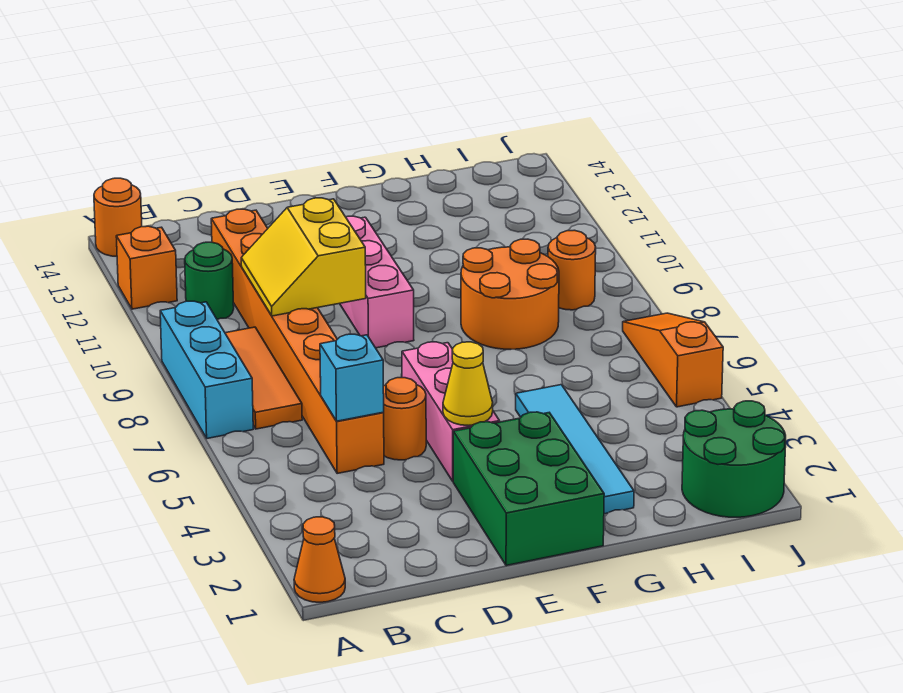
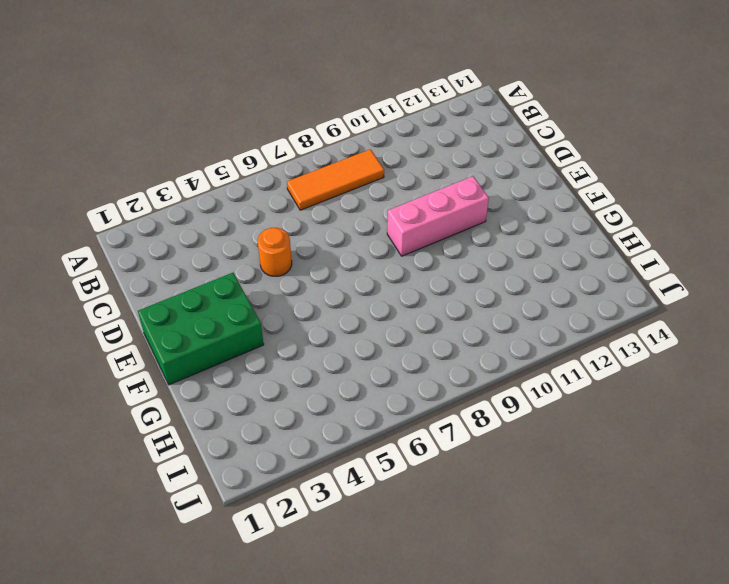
none -> orange cone A1 level 1
none -> cyan brick A7:A9 level 1
none -> orange brick A12 level 1

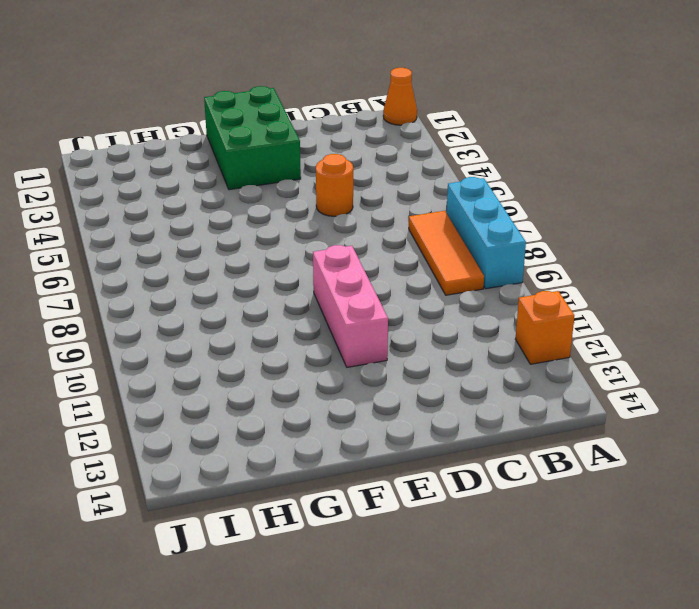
none -> orange round brick A14 level 1
none -> green round brick B11 level 1
none -> orange brick C5:C12 level 1

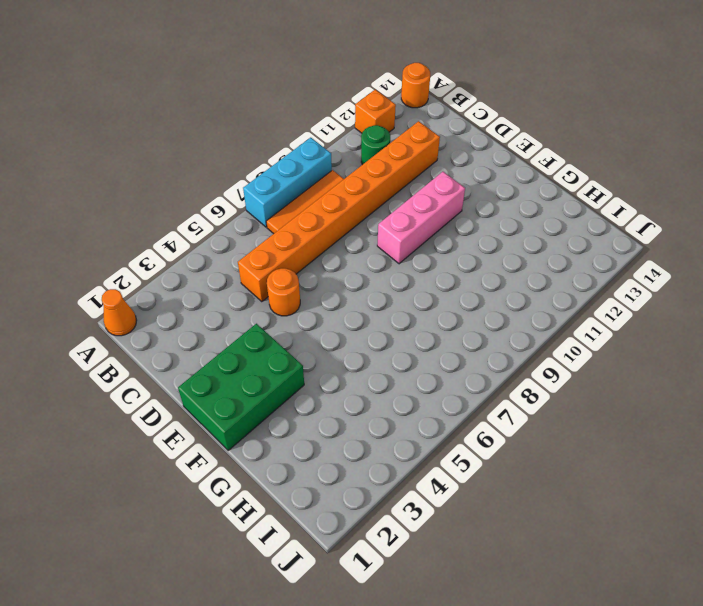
none -> pink brick E4:E6 level 1
none -> cyan tile G2:G5 level 1
none -> orange round brick G8:H9 level 1

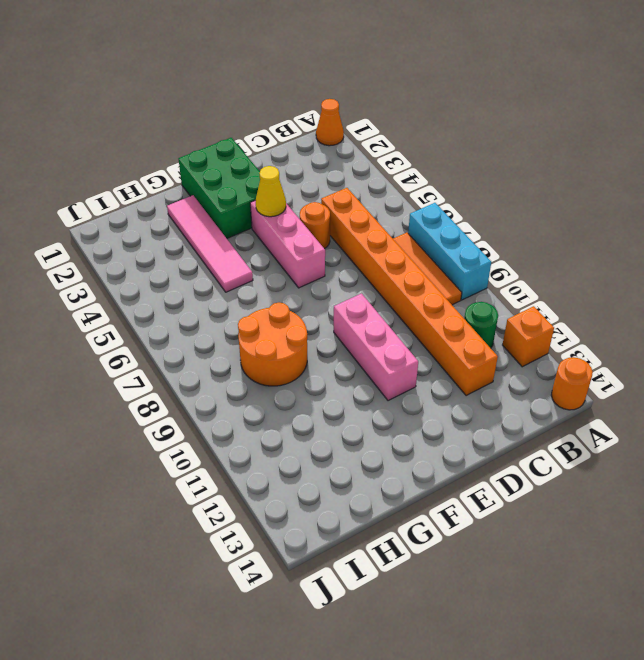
pink tile G2:G5 level 1 -> cyan tile G2:G5 level 1
none -> green round brick I1:J2 level 1
none -> orange round brick I9 level 1
none -> orange slope J5:J7 level 1 top 5

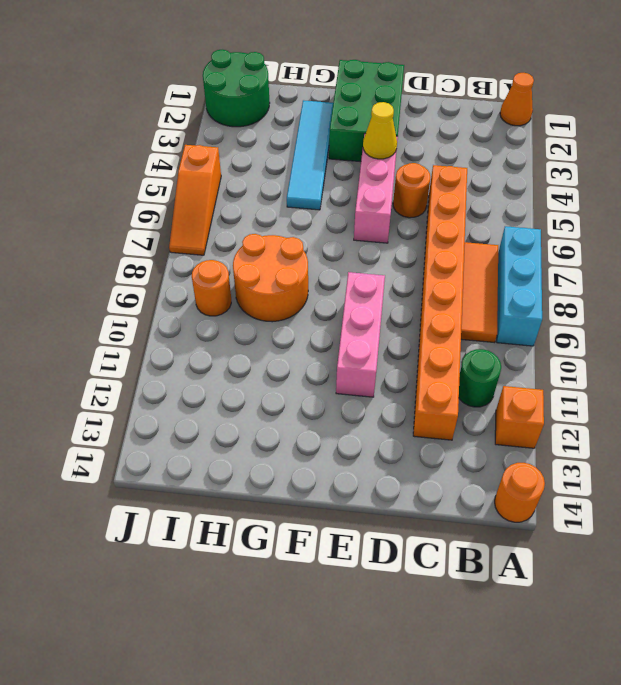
none -> cyan brick C5 level 2
none -> yellow slope C9:D10 level 2 top D

